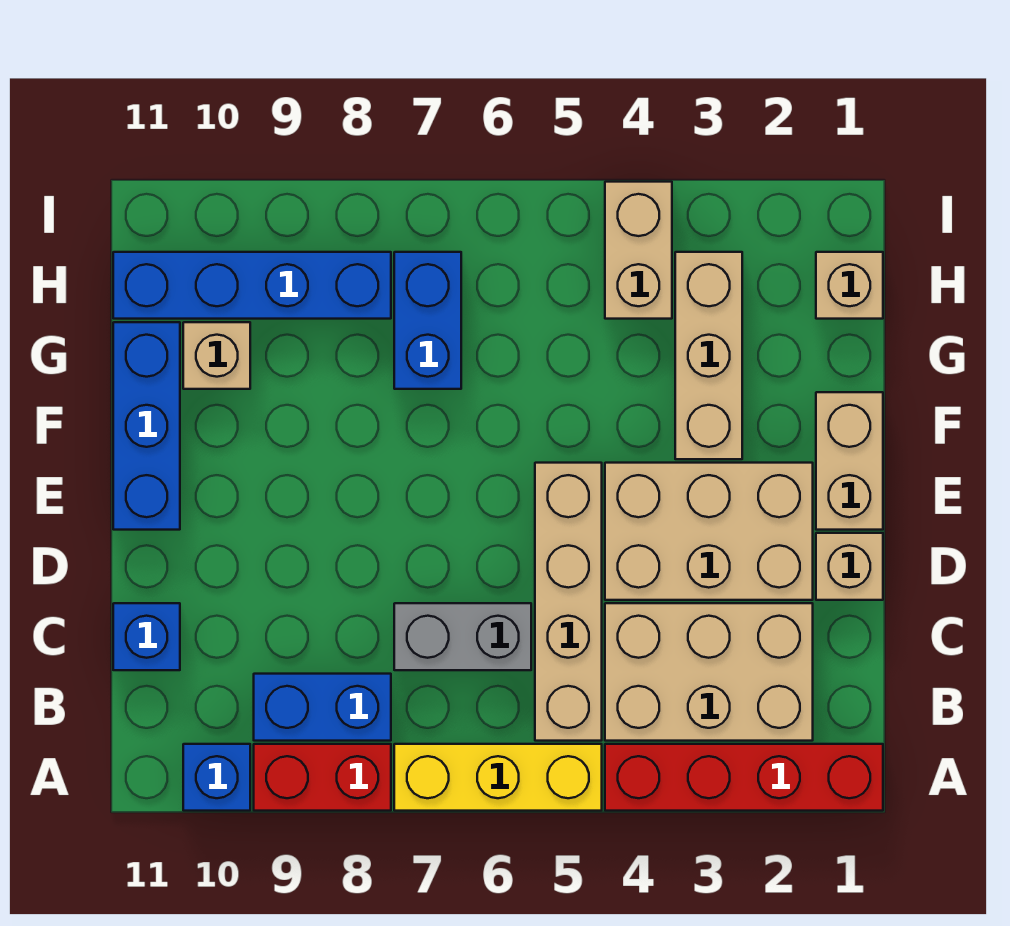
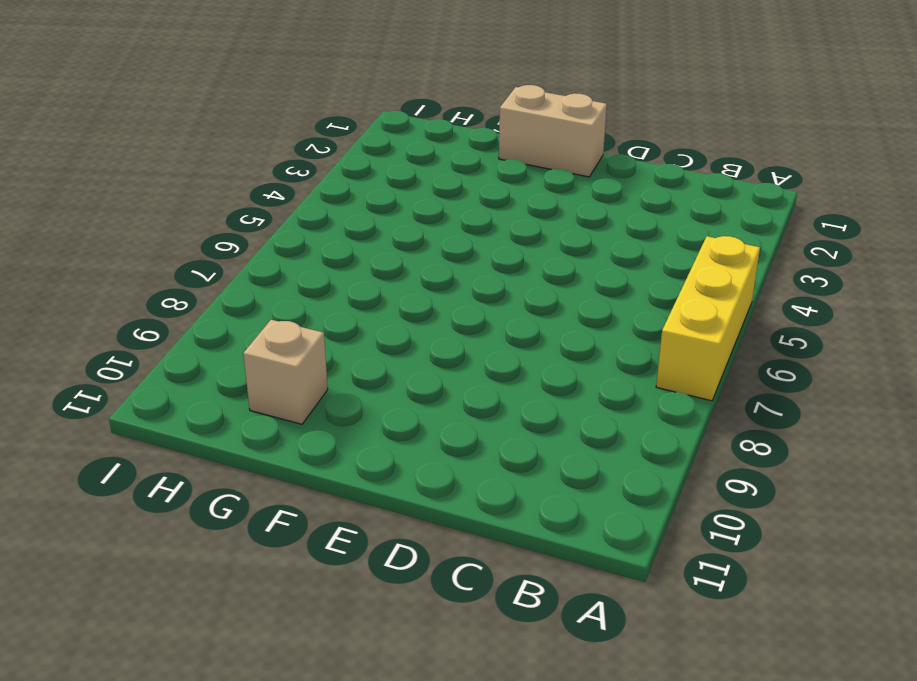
none -> red brick A1:A4 level 1
none -> red brick A8:A9 level 1
none -> blue brick A10 level 1

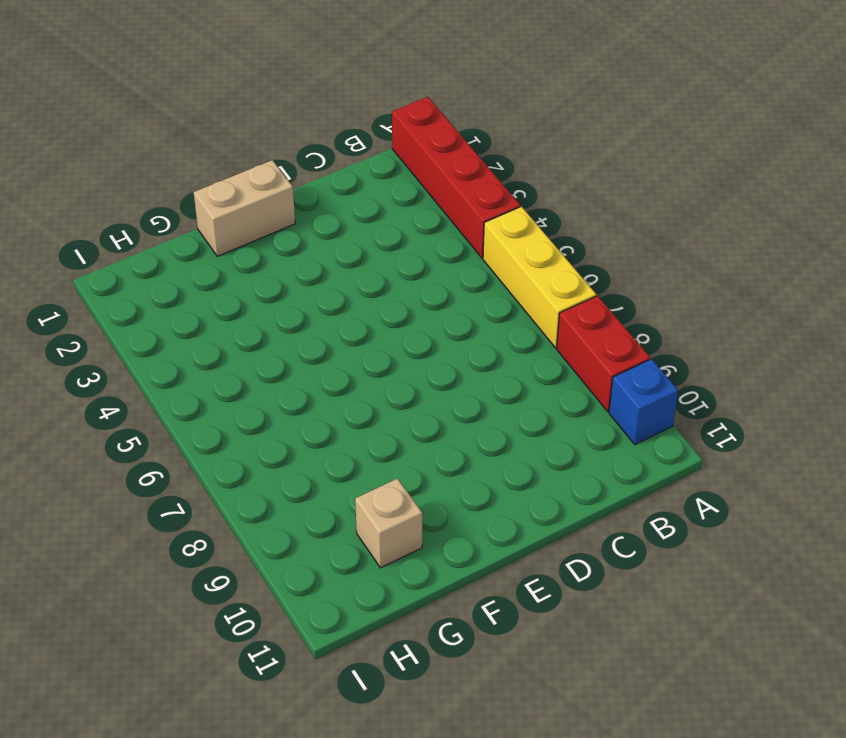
none -> tan brick B2:C4 level 1
none -> tan brick B5:E5 level 1
none -> blue brick B8:B9 level 1

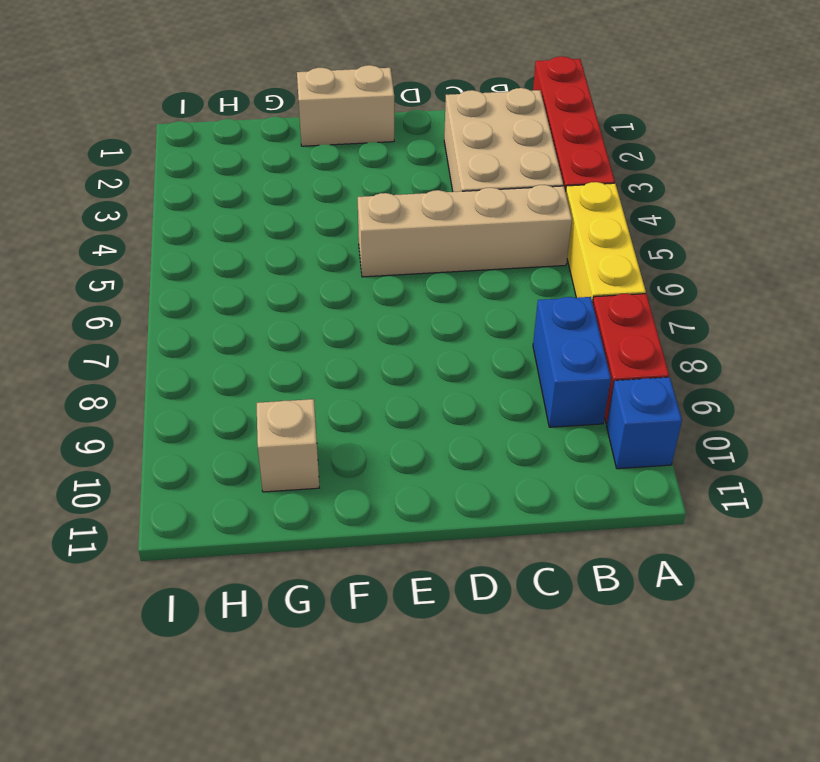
none -> grey brick C6:C7 level 1
none -> blue brick C11 level 1
none -> tan brick D1 level 1

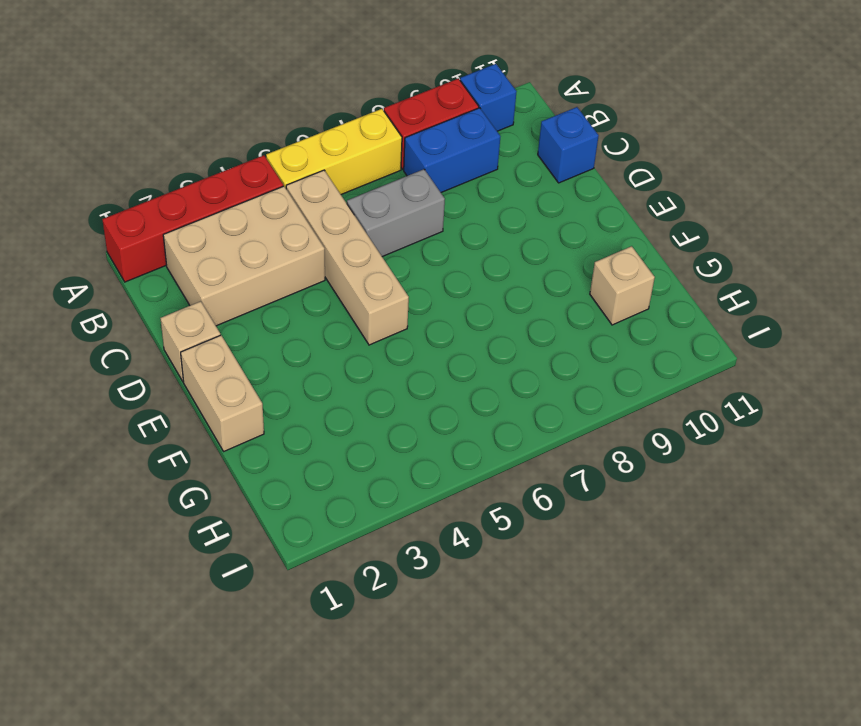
none -> tan brick D2:E4 level 1
none -> blue brick E11:G11 level 1
none -> tan brick F3:H3 level 1

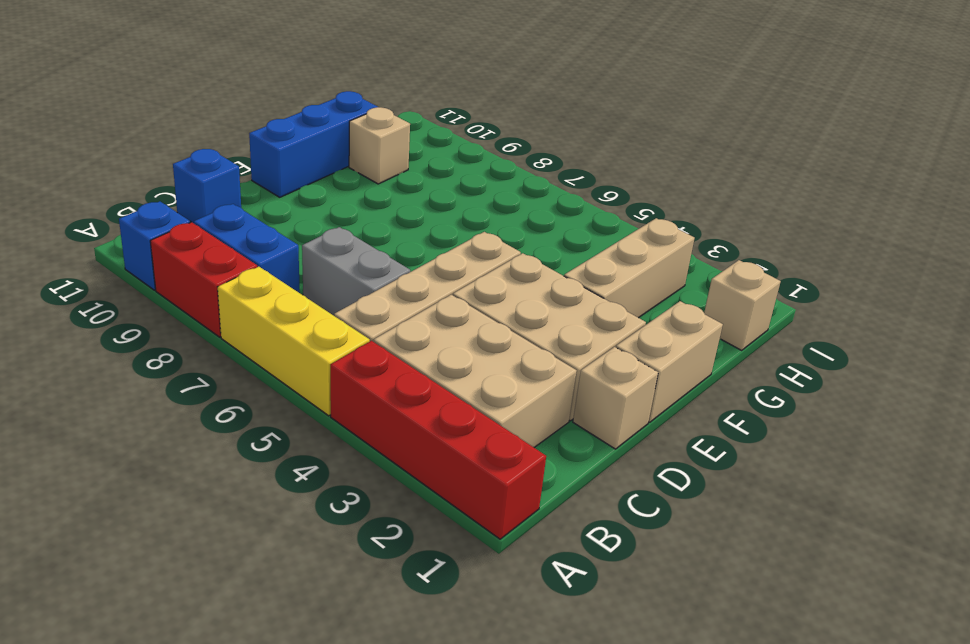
none -> blue brick G7:H7 level 1
none -> tan brick H4:I4 level 1
none -> blue brick H8:H11 level 1

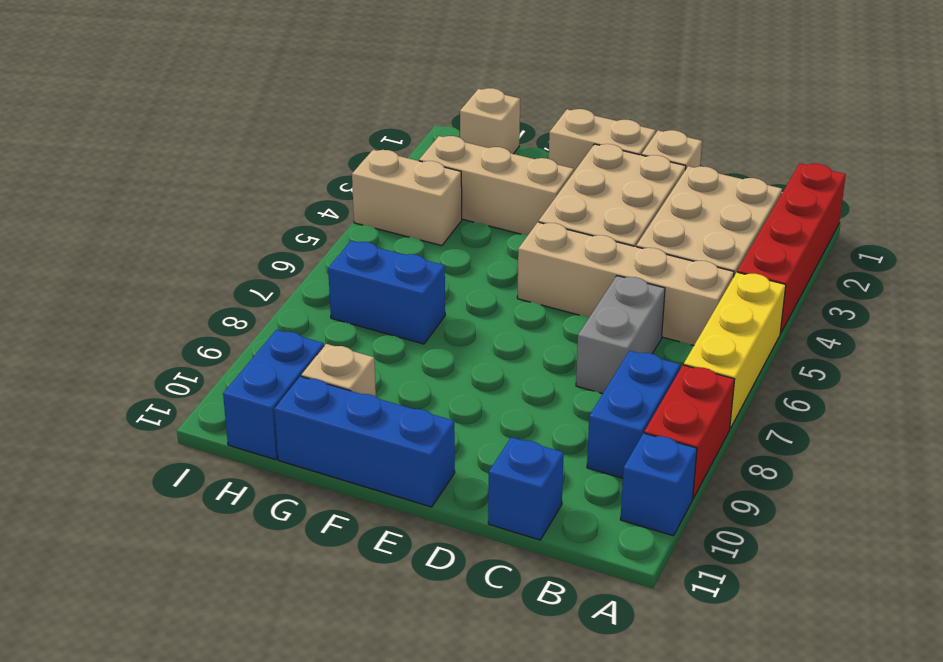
blue brick H10:H11 level 1 -> blue brick H8:H11 level 1

